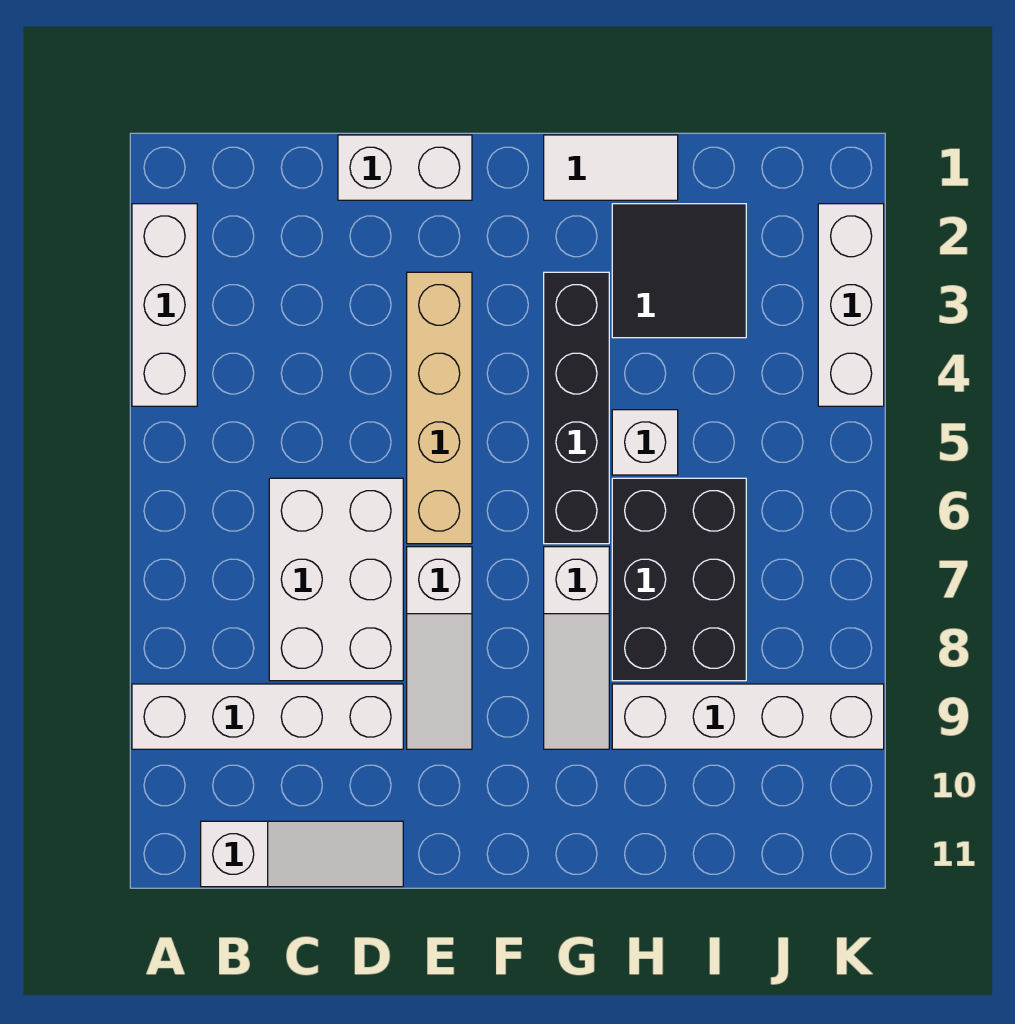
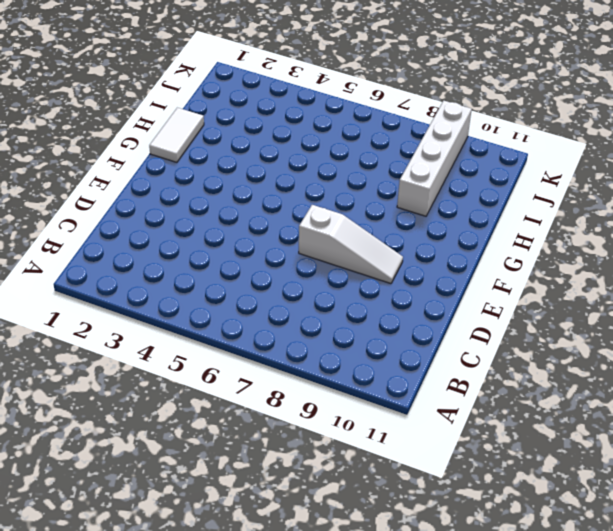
none -> white brick A2:A4 level 1
none -> white brick A9:D9 level 1
none -> white slope B11:D11 level 1 top B

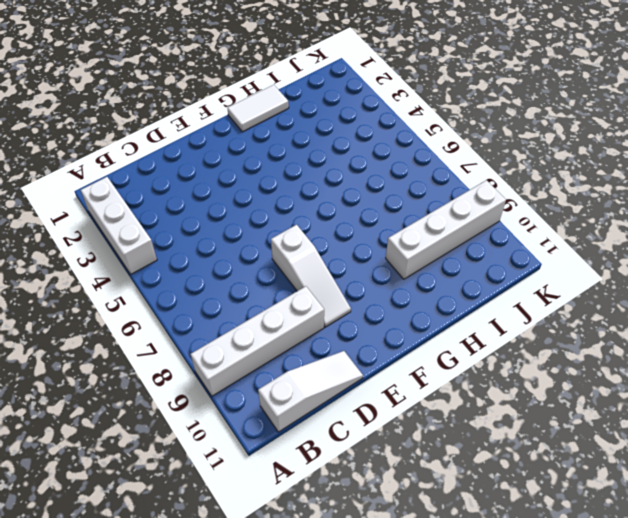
none -> white brick C6:D8 level 1
none -> white brick D1:E1 level 1
none -> tan brick E3:E6 level 1

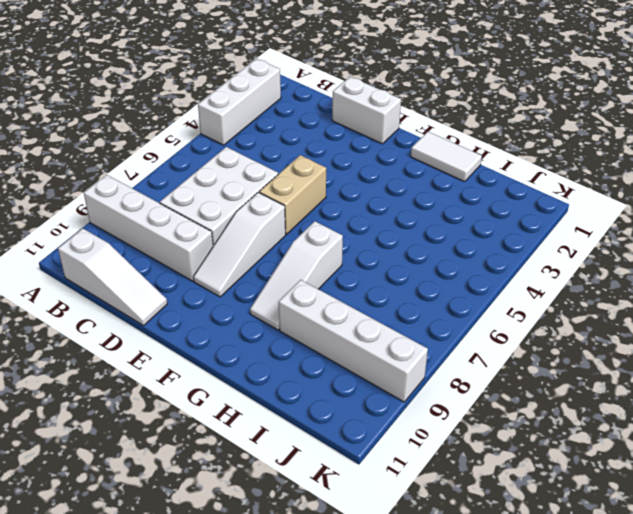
tan brick E5:E6 level 1 -> tan brick E3:E6 level 1
none -> black brick G3:G6 level 1
none -> black tile H2:I3 level 1
none -> white brick H5 level 1

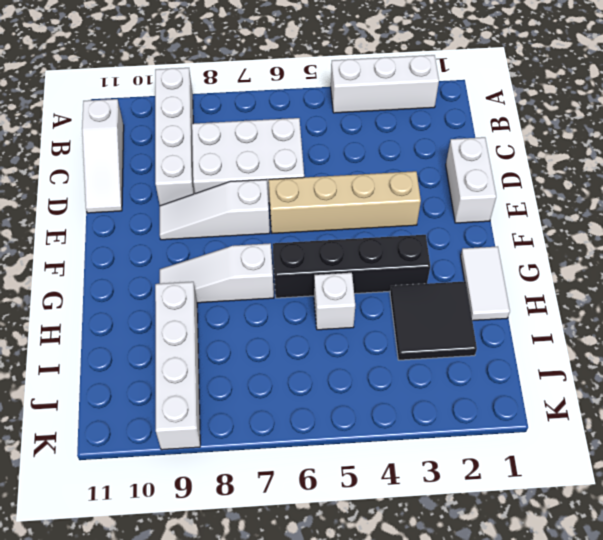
none -> black brick H6:I8 level 1
none -> white brick K2:K4 level 1

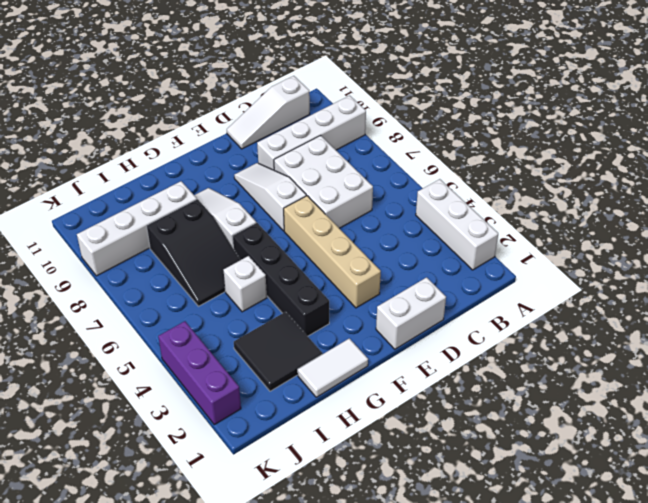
black slope H6:I8 level 1 top 8 -> black brick H6:I8 level 1
purple brick K2:K4 level 1 -> white brick K2:K4 level 1

